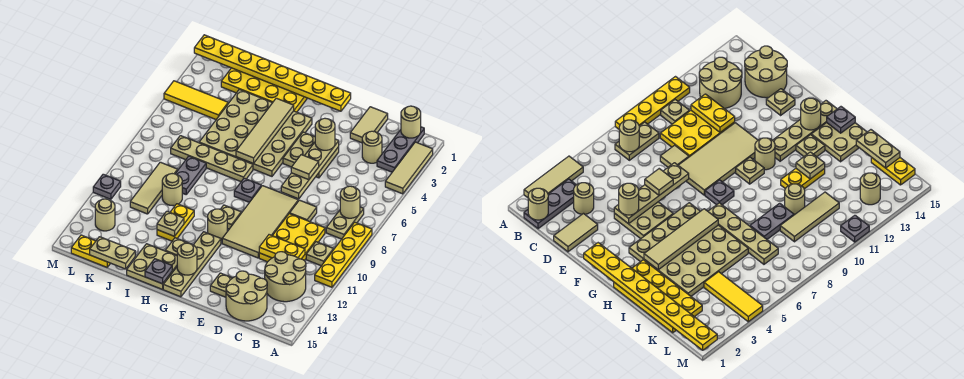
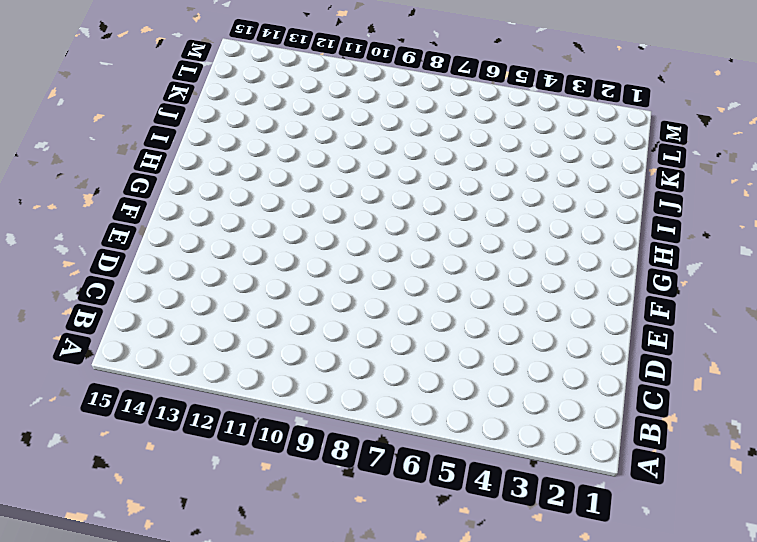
none -> tan tile A2:A4 level 1
none -> yellow plate A8:A11 level 1
none -> grey plate B1:B3 level 1
none -> tan plate B7:B8 level 1

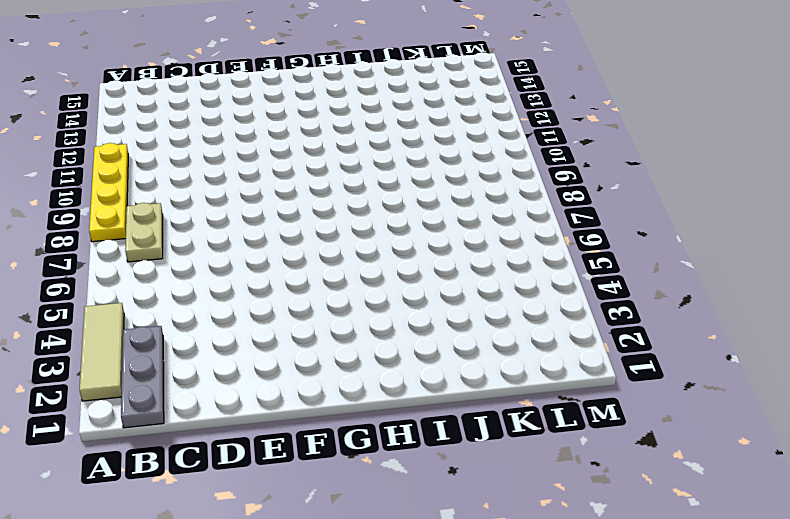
none -> tan plate B10 level 1
none -> tan round brick B12:C13 level 1
none -> tan round brick C3 level 1
none -> yellow plate C9:D11 level 1

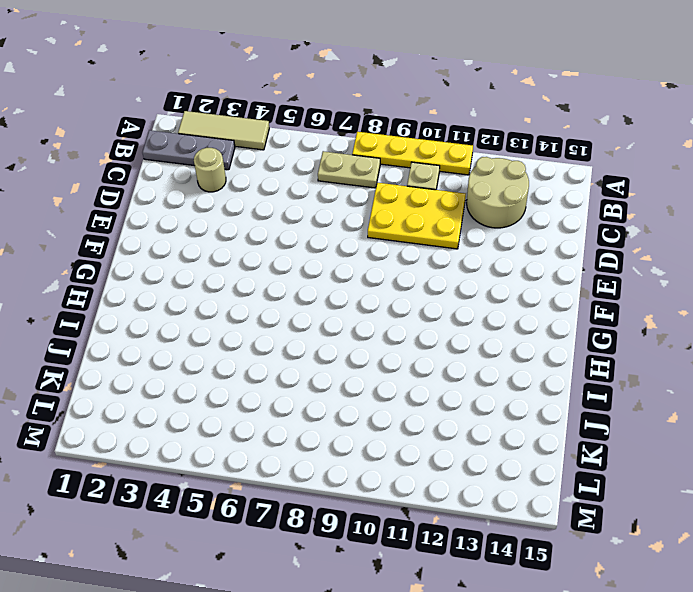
none -> tan round brick C14:D15 level 1
none -> tan tile D1:D2 level 1
none -> tan tile D8 level 1
none -> tan plate E4:F5 level 1

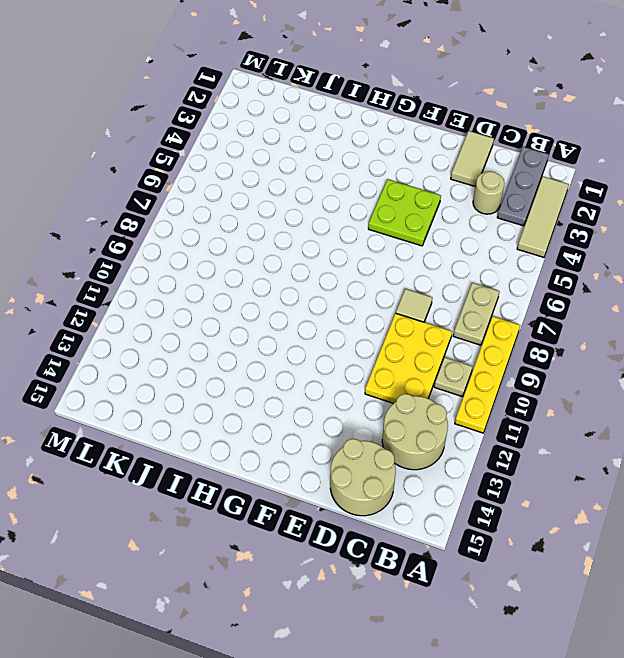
lime plate E4:F5 level 1 -> tan plate E4:F5 level 1
none -> tan tile E8:F11 level 1
none -> tan plate E14 level 1
none -> tan plate G3:J6 level 1
none -> grey plate G8 level 1

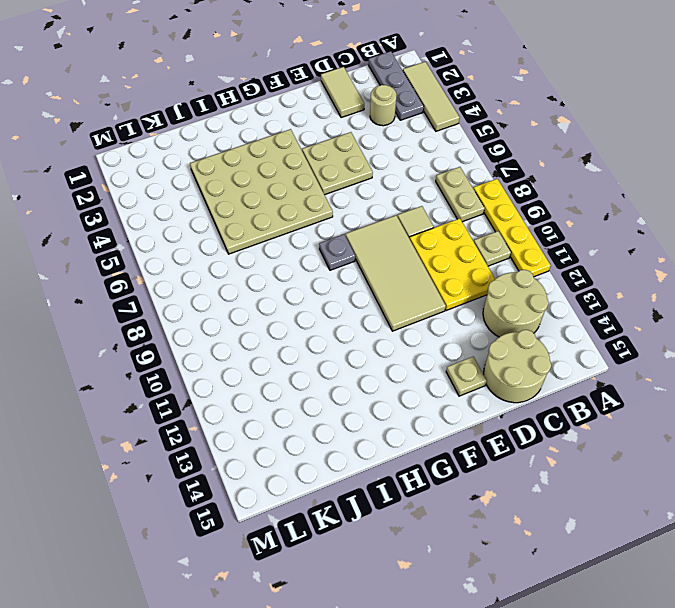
none -> tan plate G10 level 1
none -> tan round brick G11 level 1
none -> tan plate G12:G15 level 1
none -> yellow plate H1:K2 level 1

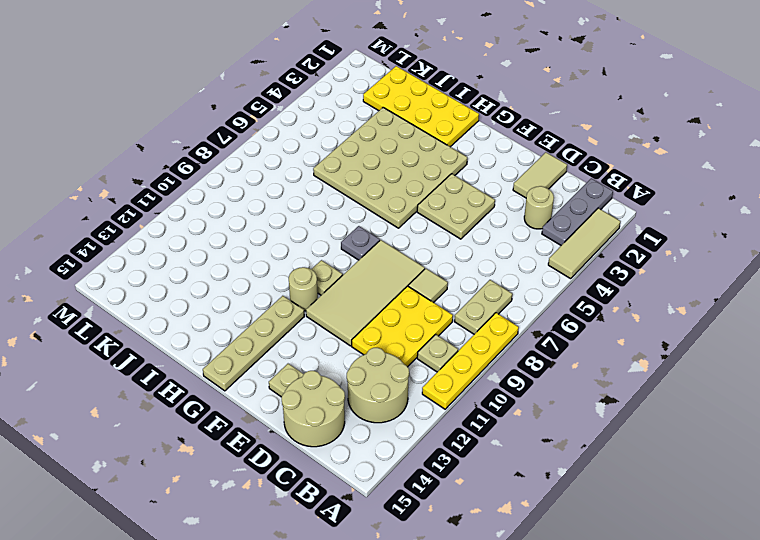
none -> tan plate H7:K7 level 1
none -> tan plate H13 level 1
none -> tan plate H14:I15 level 1
none -> yellow plate I11:I12 level 1

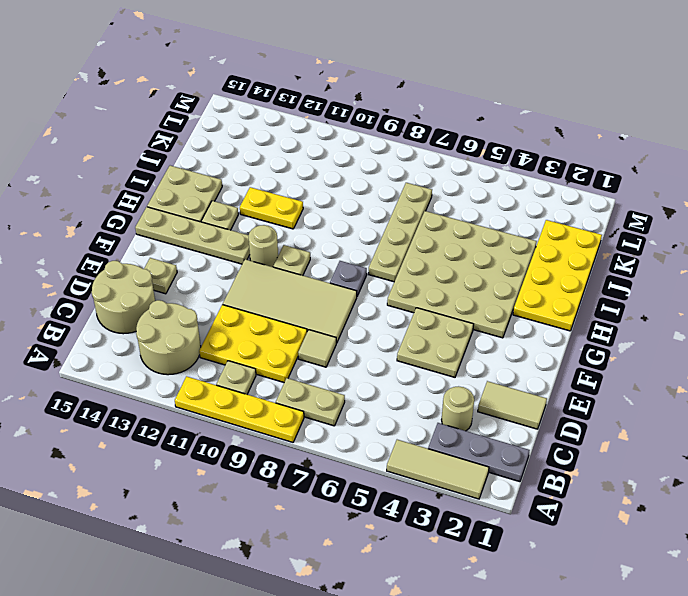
none -> grey plate J8:J9 level 1
none -> tan round brick J10 level 1
none -> yellow tile K4:M4 level 1
none -> tan tile K9:K11 level 1

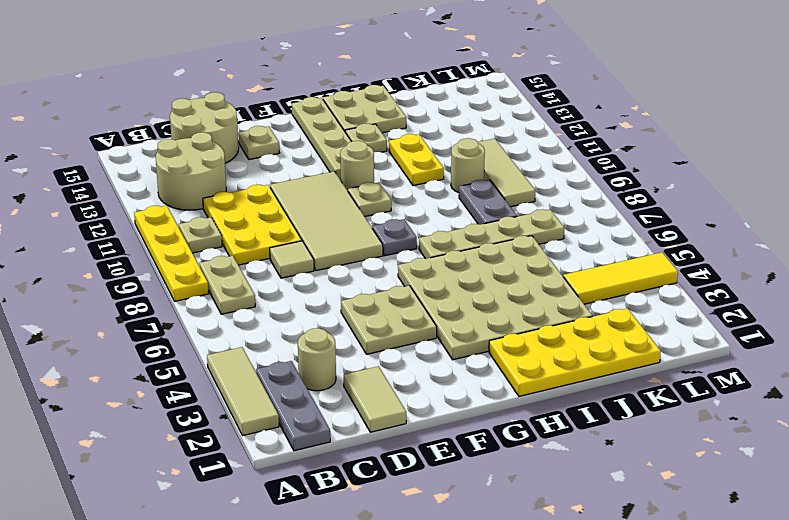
none -> yellow plate K15:L15 level 1
none -> tan round brick L13 level 1
none -> grey plate M11 level 1
none -> tan round brick B1 level 2

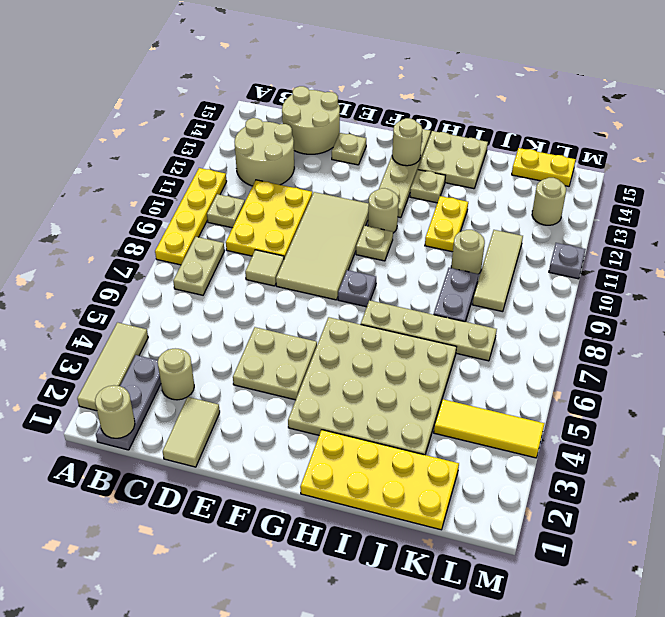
none -> tan round brick B7 level 2
none -> yellow plate C11:D11 level 2
none -> tan plate E4:E7 level 2
none -> yellow plate F1:M1 level 2

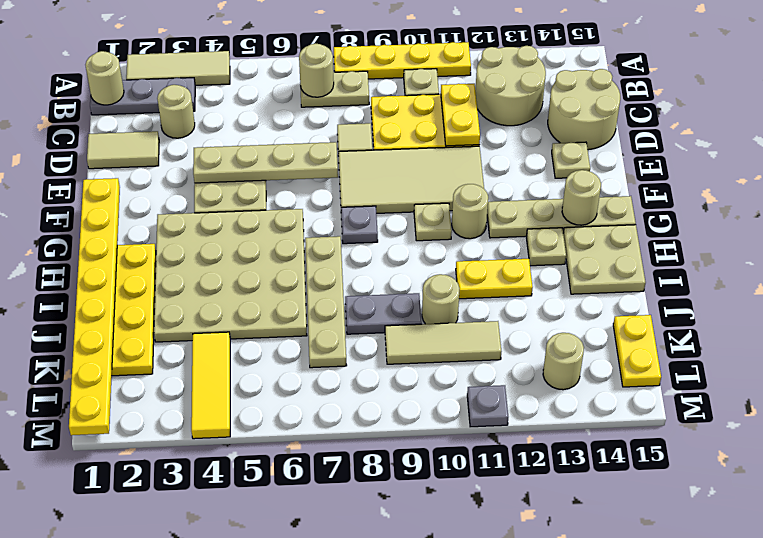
none -> tan tile H3:H6 level 2
none -> grey plate H15 level 2
none -> tan plate I12 level 2
none -> tan plate J15:K15 level 2

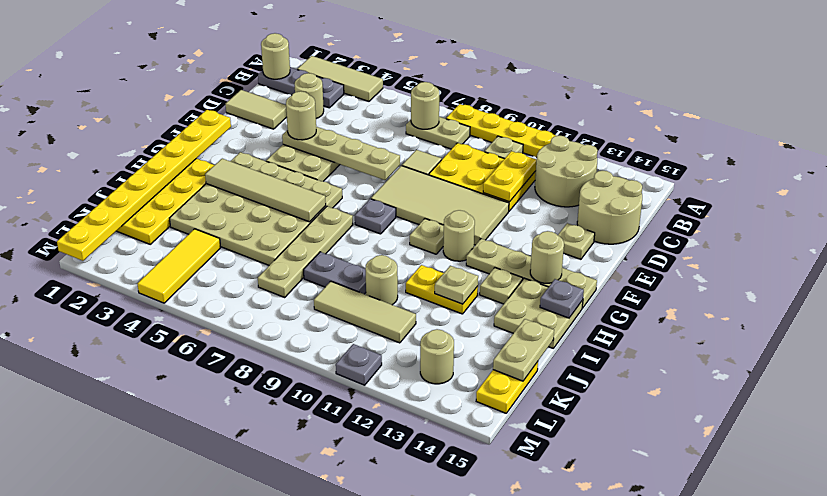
none -> tan tile E6 level 3

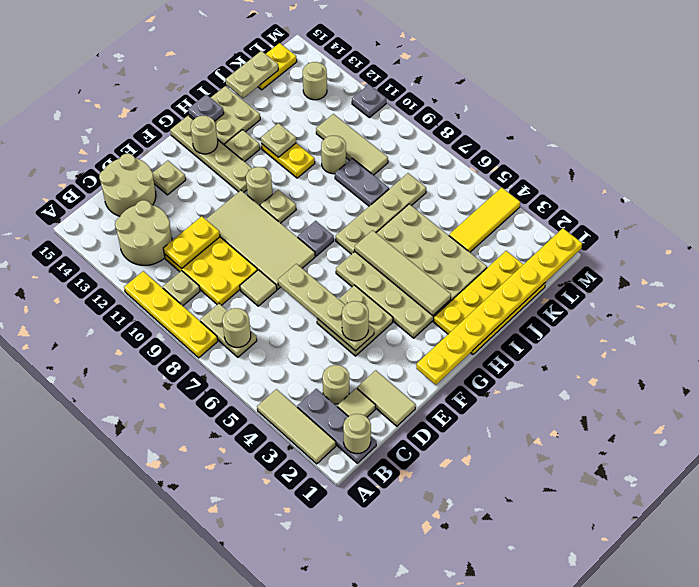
tan tile C2 level 1 -> tan tile E6 level 3

